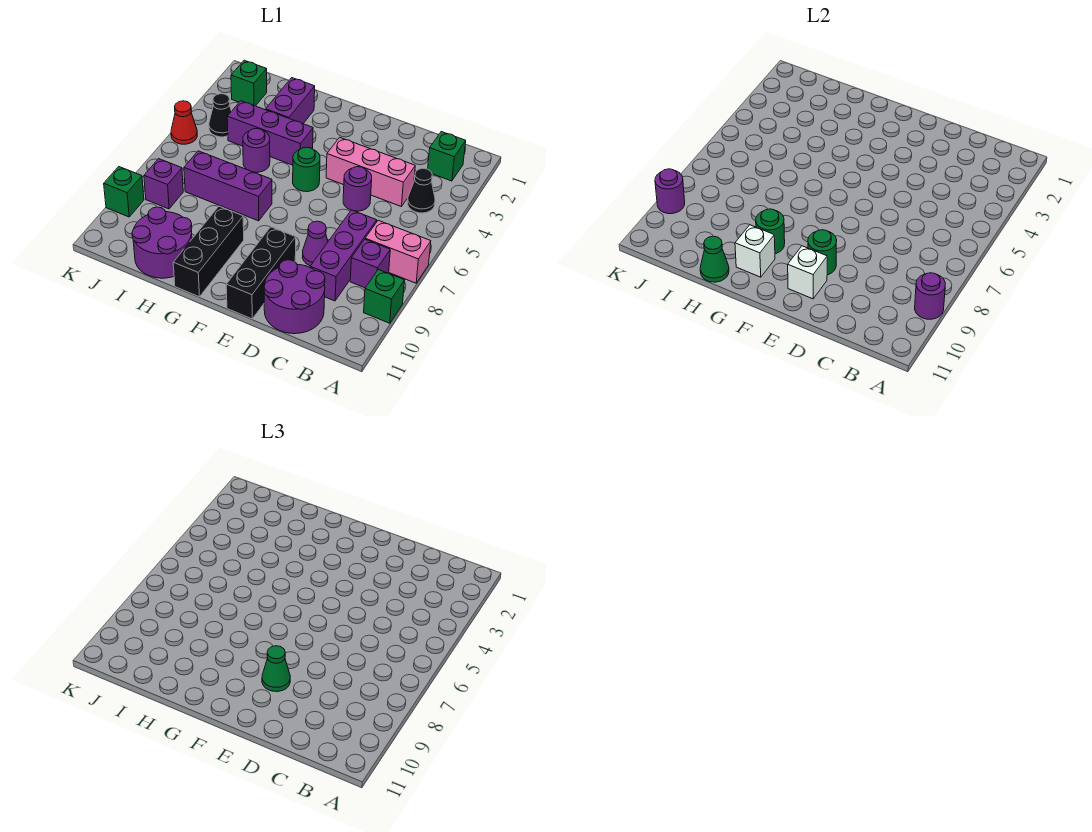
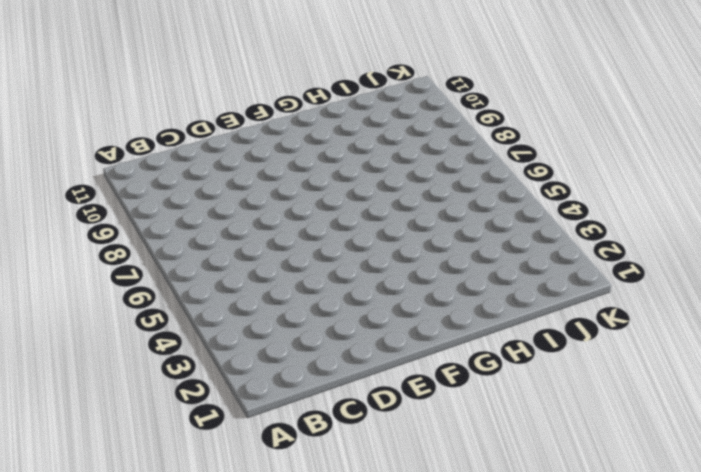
none -> pink brick A7:B7 level 1
none -> green brick A9 level 1
none -> green brick B2 level 1
none -> black cone B4 level 1

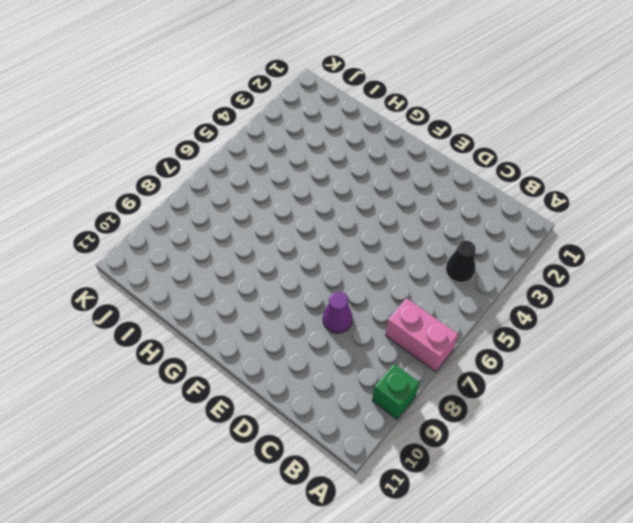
none -> green brick B2 level 1
none -> purple brick B8 level 1
none -> pink brick C4:E4 level 1
none -> purple brick C7:C9 level 1

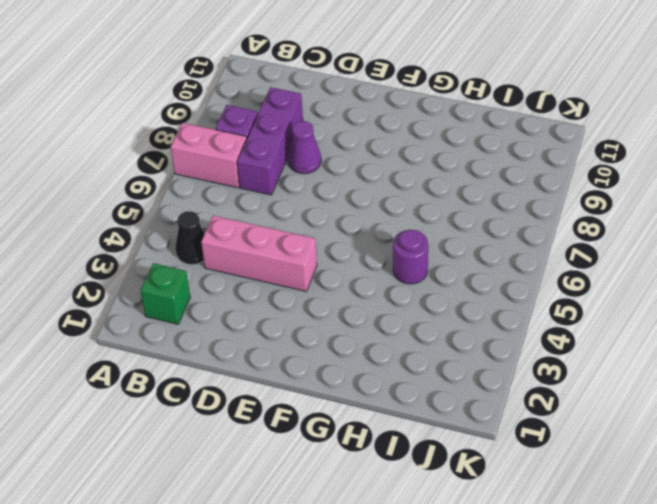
none -> green brick A9 level 1
none -> purple round brick C10:D11 level 1
none -> purple round brick D5 level 1
none -> black brick E9:E11 level 1

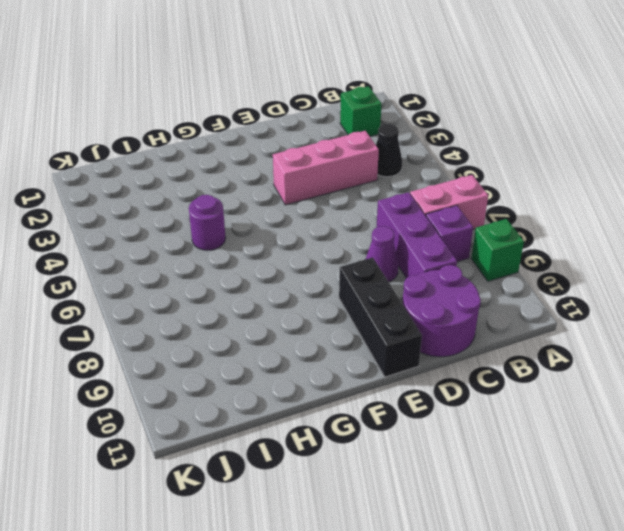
none -> purple round brick D5 level 1
none -> green round brick F5 level 1
none -> purple brick G4:I4 level 1
none -> purple brick G7:I7 level 1

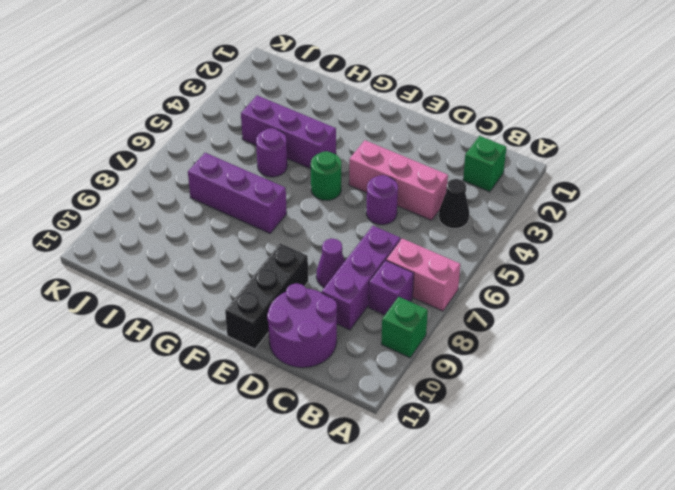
none -> black brick G9:G11 level 1
none -> purple brick H2:H3 level 1
none -> purple round brick H10:I11 level 1
none -> green brick J2 level 1

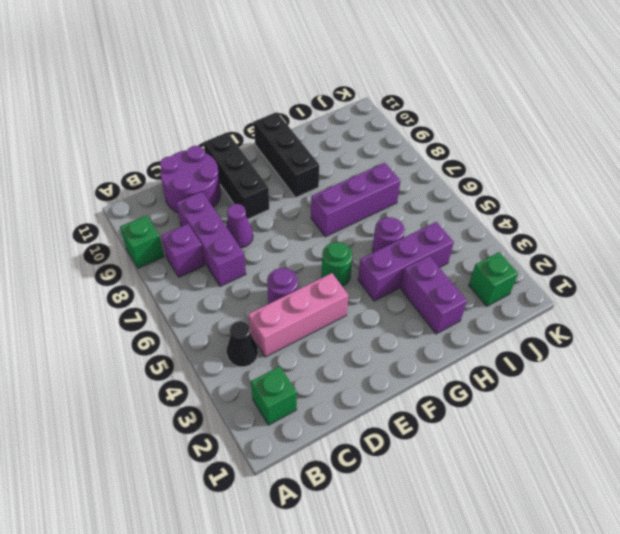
none -> pink brick A7:B7 level 1
none -> purple round brick H10:I11 level 1
none -> black cone J4 level 1
none -> purple brick J8 level 1

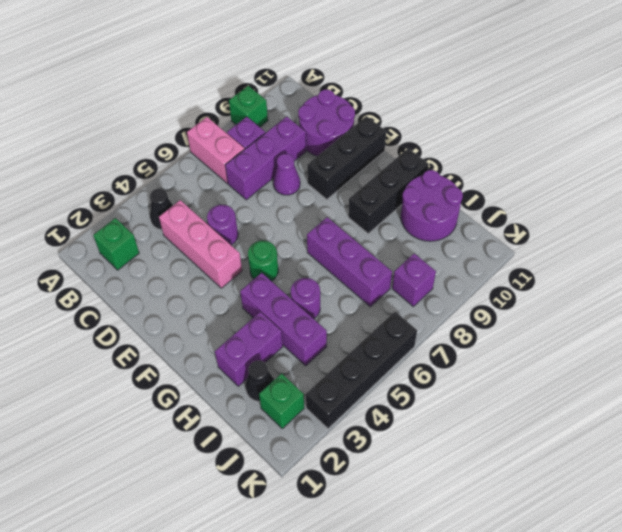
black cone I2 level 1 -> black cone J4 level 1
black brick K3:K6 level 1 -> red cone K5 level 1
none -> green brick K9 level 1
none -> purple round brick A9 level 2
none -> green round brick E9 level 2
none -> white brick E10 level 2

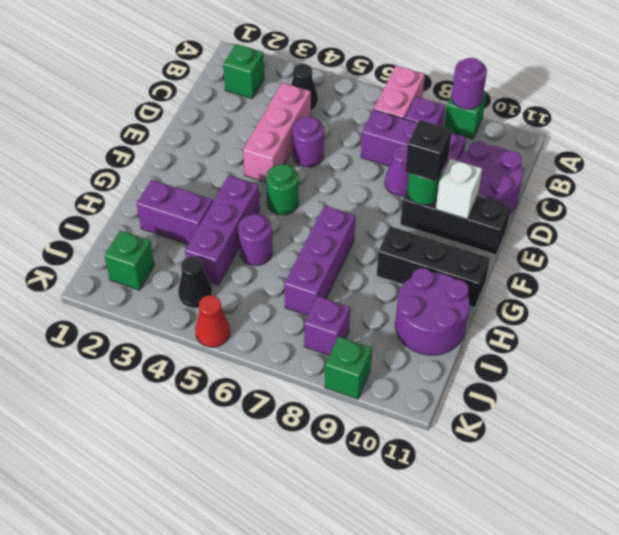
black brick E9 level 3 -> green cone E9 level 3
none -> green round brick G9 level 2
none -> white brick G10 level 2
none -> green cone H11 level 2
none -> purple round brick K9 level 2

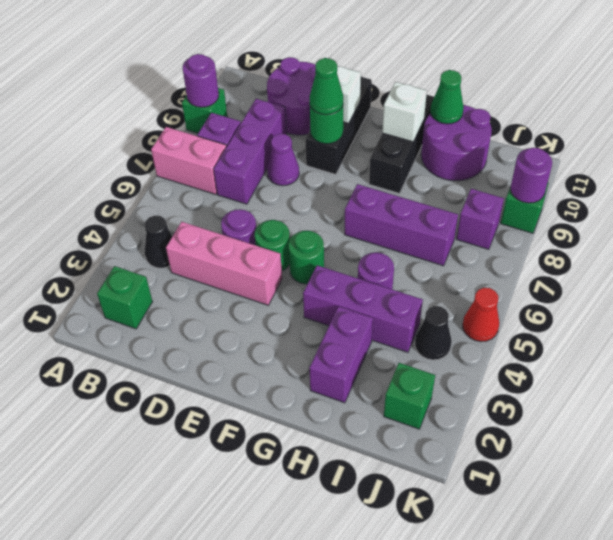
green round brick E5 level 1 -> green round brick G9 level 2

